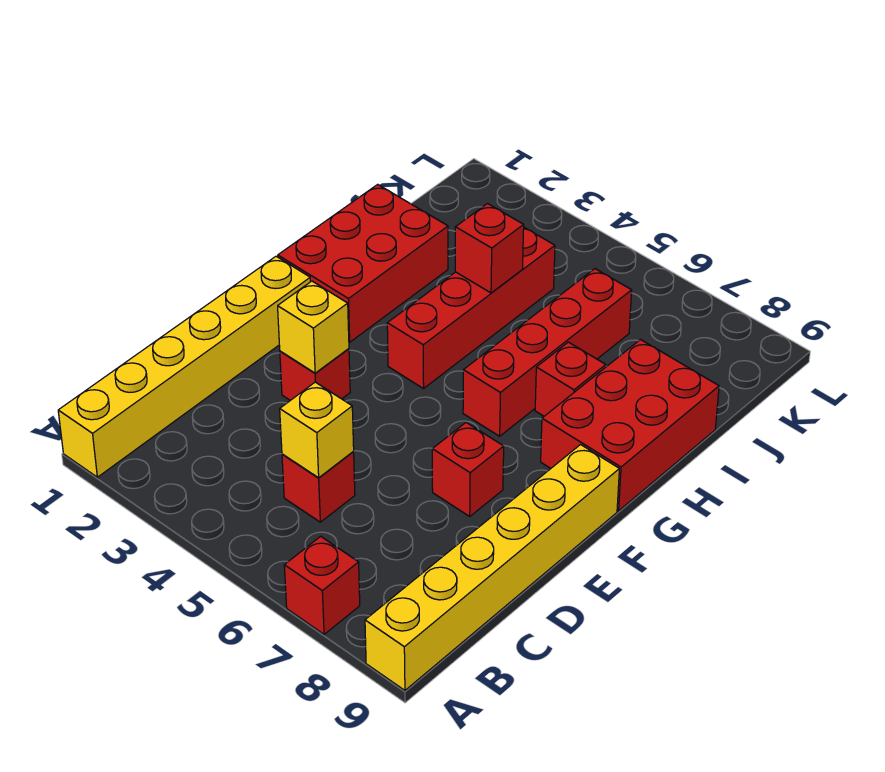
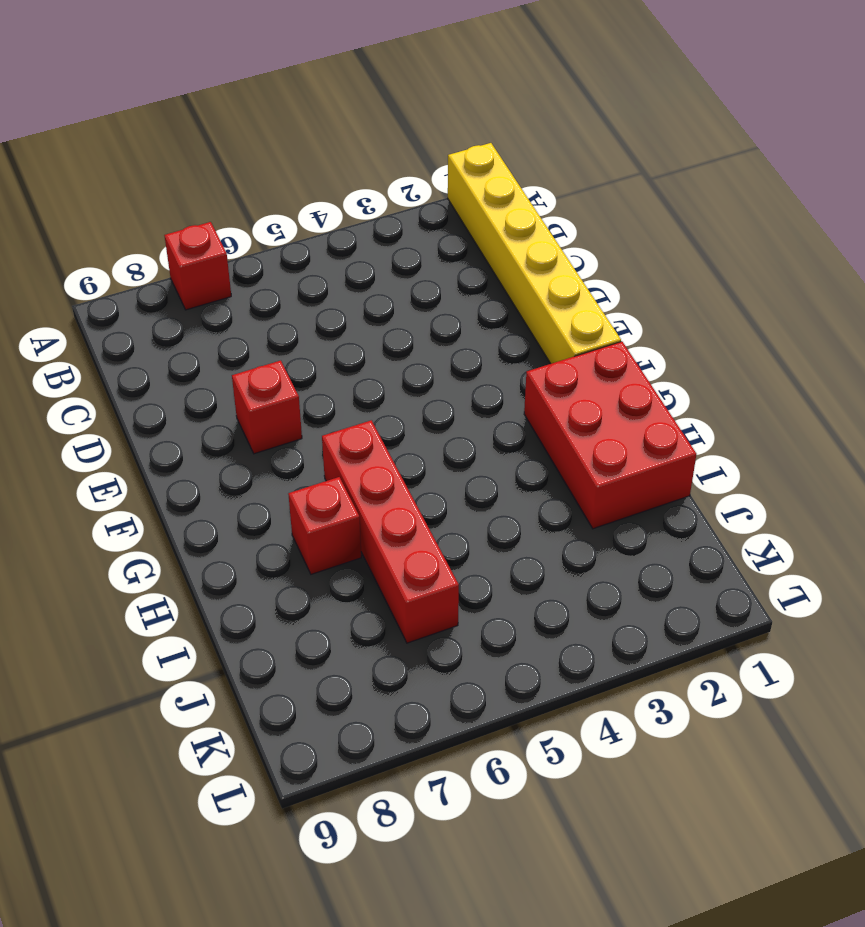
none -> yellow brick A9:F9 level 1
none -> red brick C5 level 1
none -> red brick E3 level 1

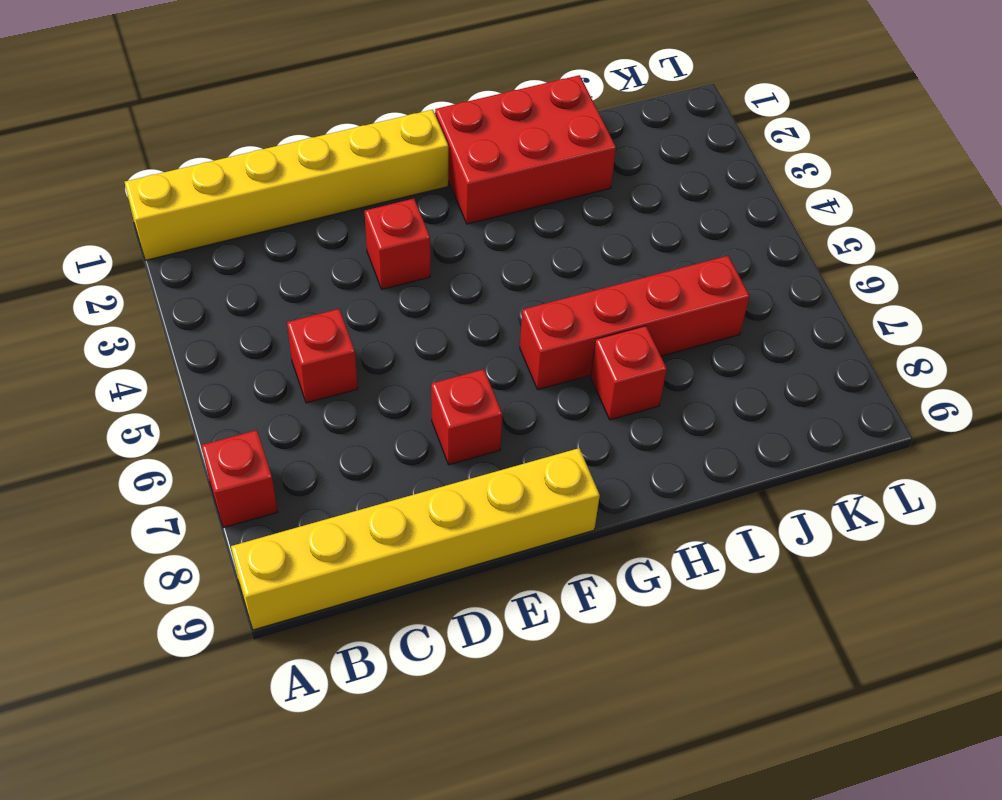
none -> red brick G4:J4 level 1
none -> red brick G8:I9 level 1
none -> yellow brick C5 level 2

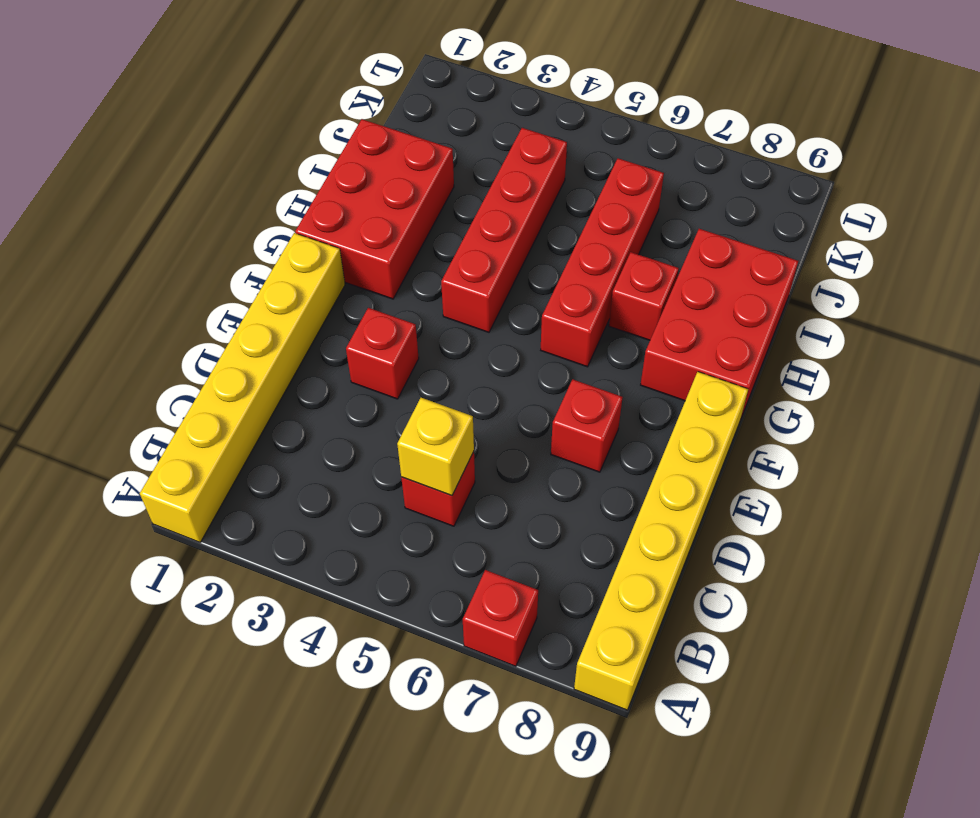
none -> yellow brick E3 level 2
none -> red brick I4 level 2

